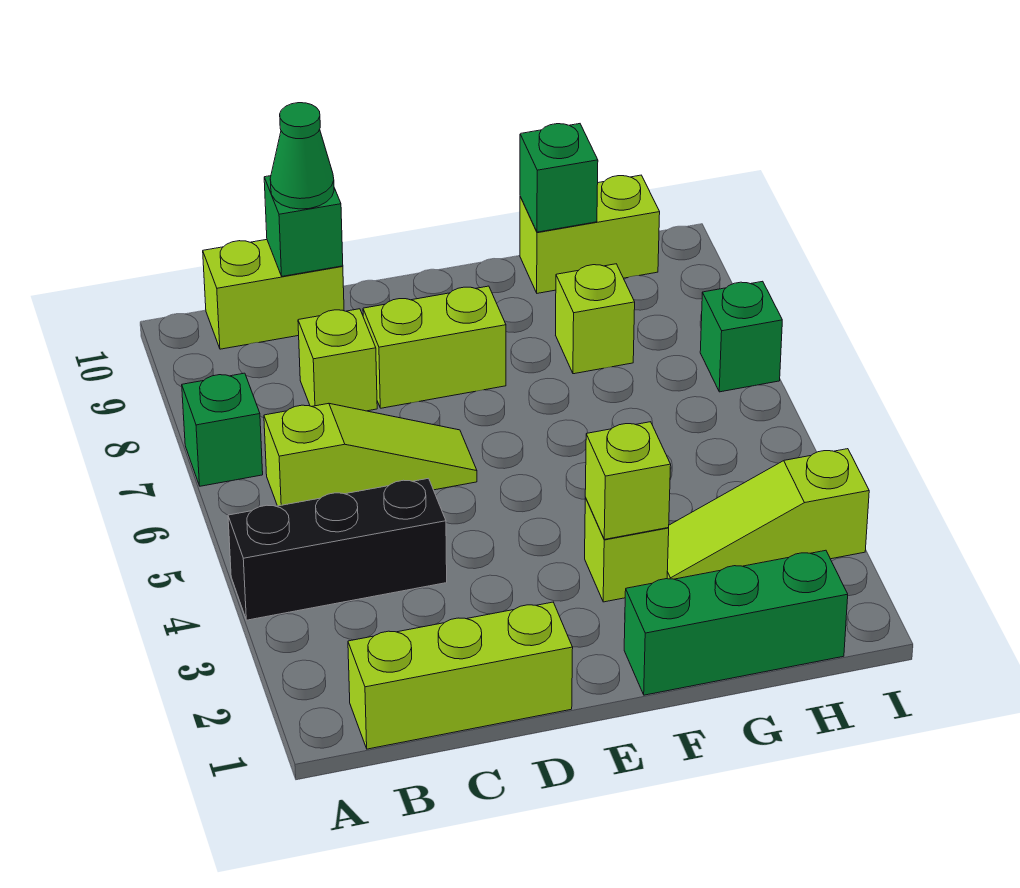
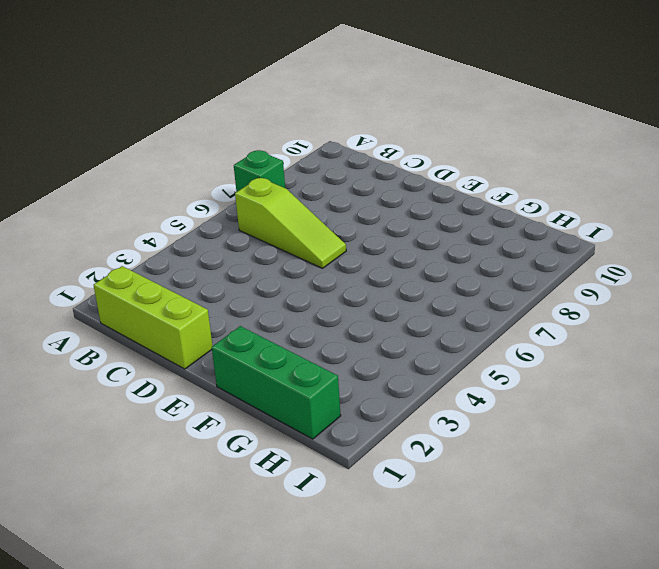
none -> black brick A4:C4 level 1
none -> lime brick B10:C10 level 1
none -> lime brick C8 level 1

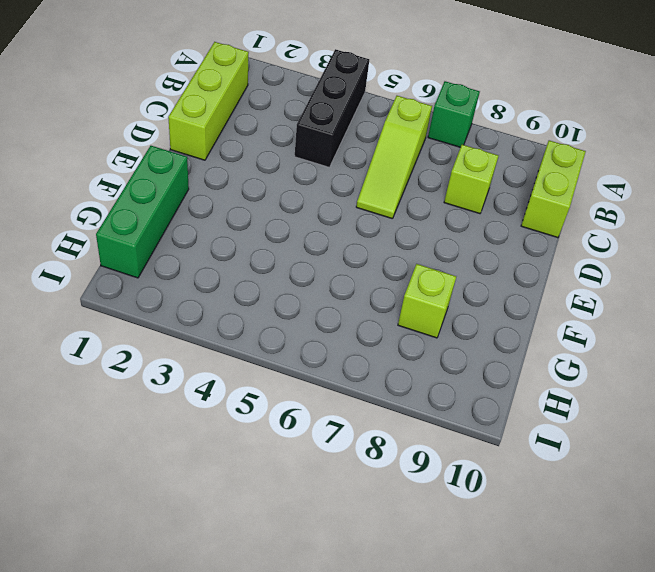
none -> lime brick D8:E8 level 1
none -> lime brick F3 level 1
none -> lime slope G3:I3 level 1 top I

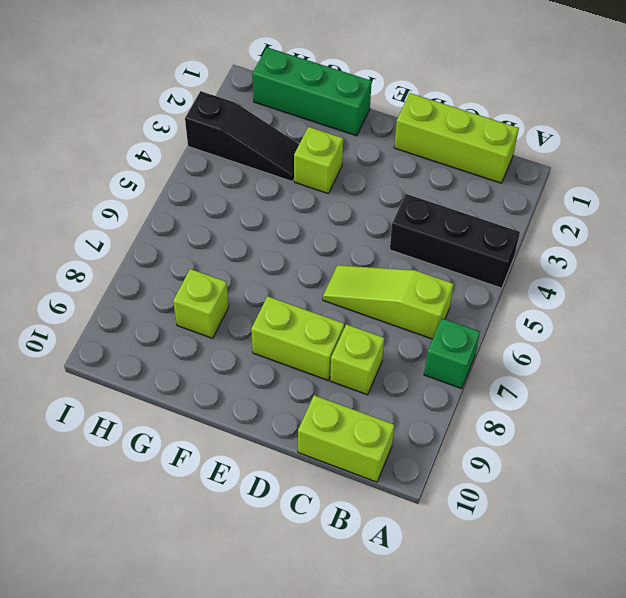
black slope G3:I3 level 1 top I -> lime slope G3:I3 level 1 top I
none -> lime brick G10:H10 level 1
none -> green brick I7 level 1
none -> green brick C10 level 2

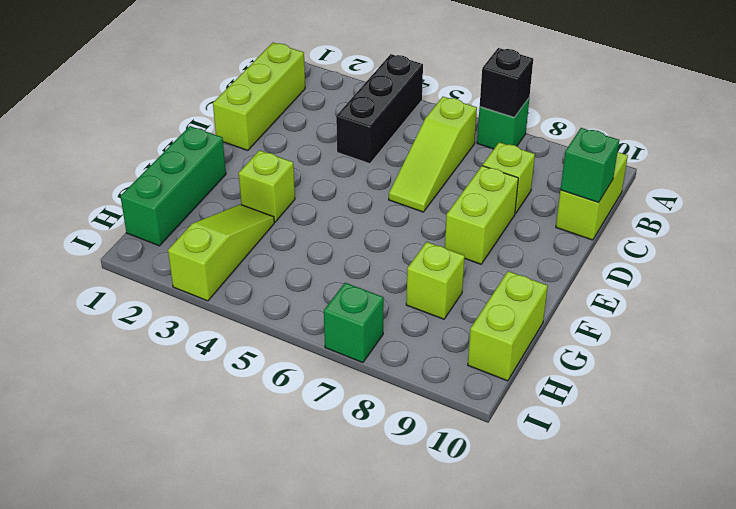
black brick A7 level 2 -> none
none -> lime brick F3 level 2
none -> green brick G10 level 2
none -> green cone C10 level 3

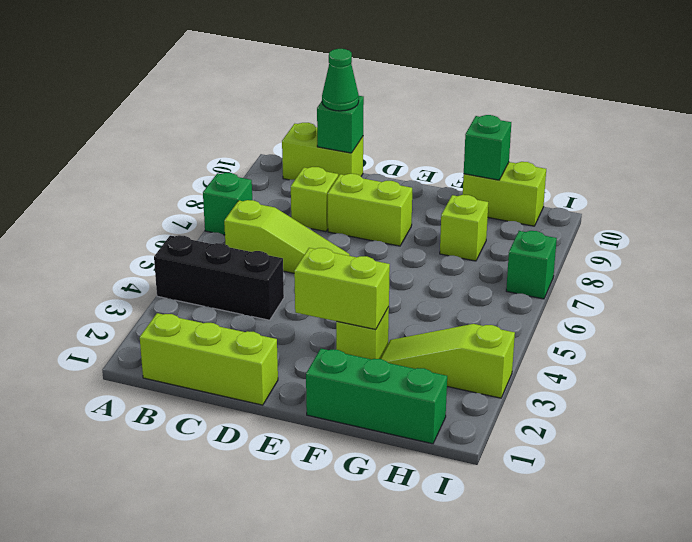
lime brick E3:F3 level 2 -> lime brick F3 level 2

